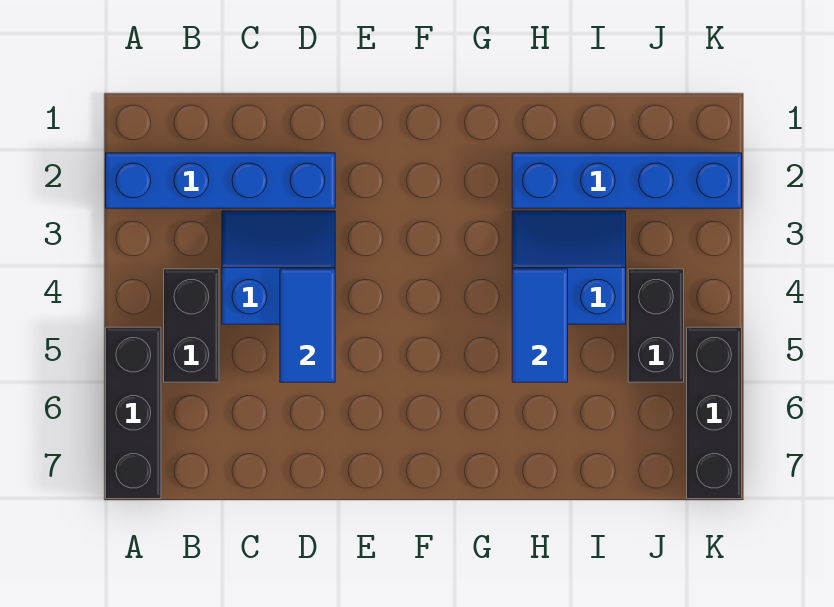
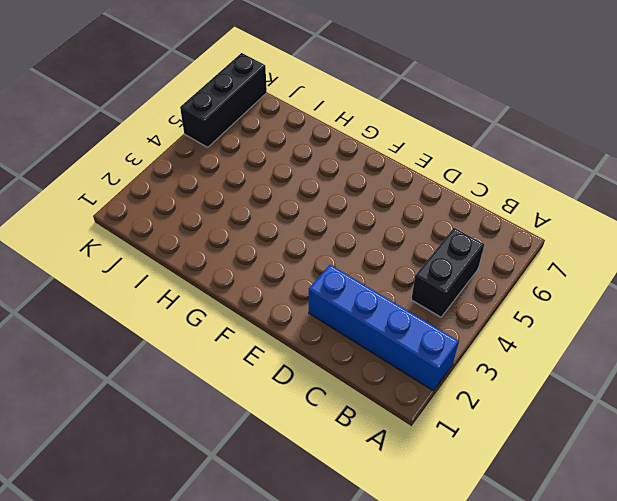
none -> black brick A5:A7 level 1
none -> blue slope C3:D4 level 1 top 4

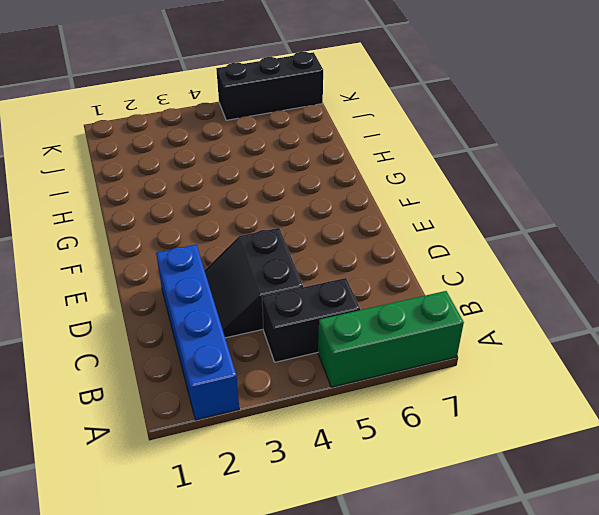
green brick A5:A7 level 1 -> black brick A5:A7 level 1
black slope C3:D4 level 1 top 4 -> blue slope C3:D4 level 1 top 4
none -> blue brick H2:K2 level 1
none -> blue slope H3:I4 level 1 top 4

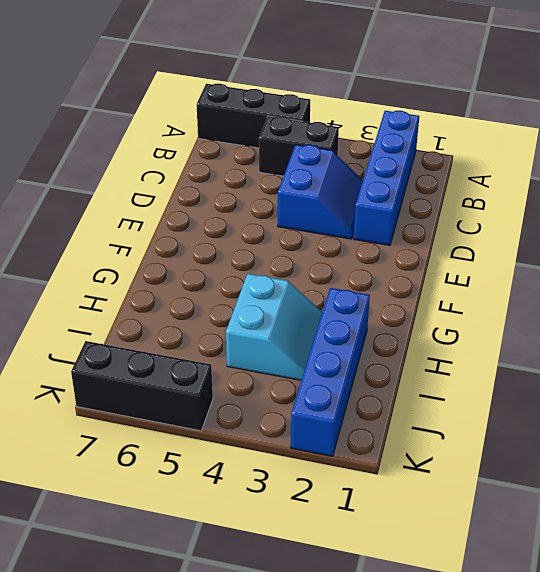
cyan slope H3:I4 level 1 top 4 -> blue slope H3:I4 level 1 top 4
none -> black brick J4:J5 level 1
none -> blue tile D4:D5 level 2

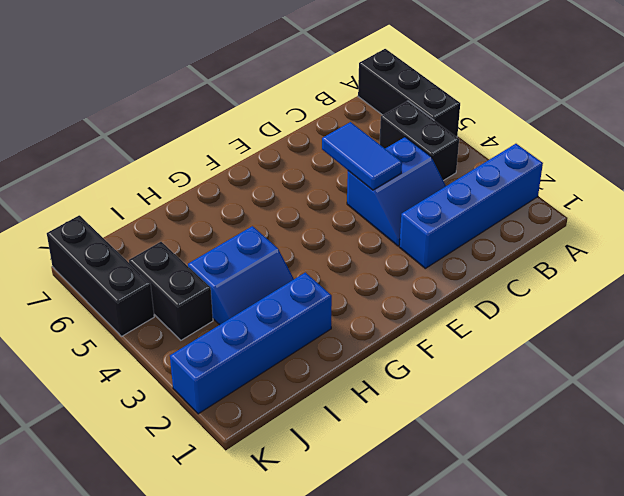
none -> blue tile H4:H5 level 2

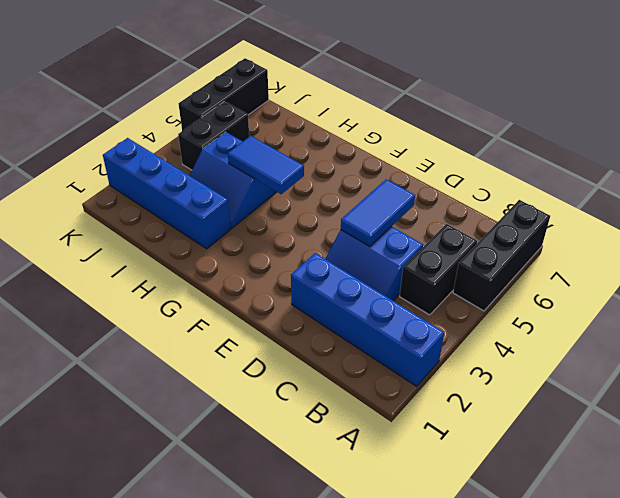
blue tile G4:H4 level 2 -> blue tile H4:H5 level 2

